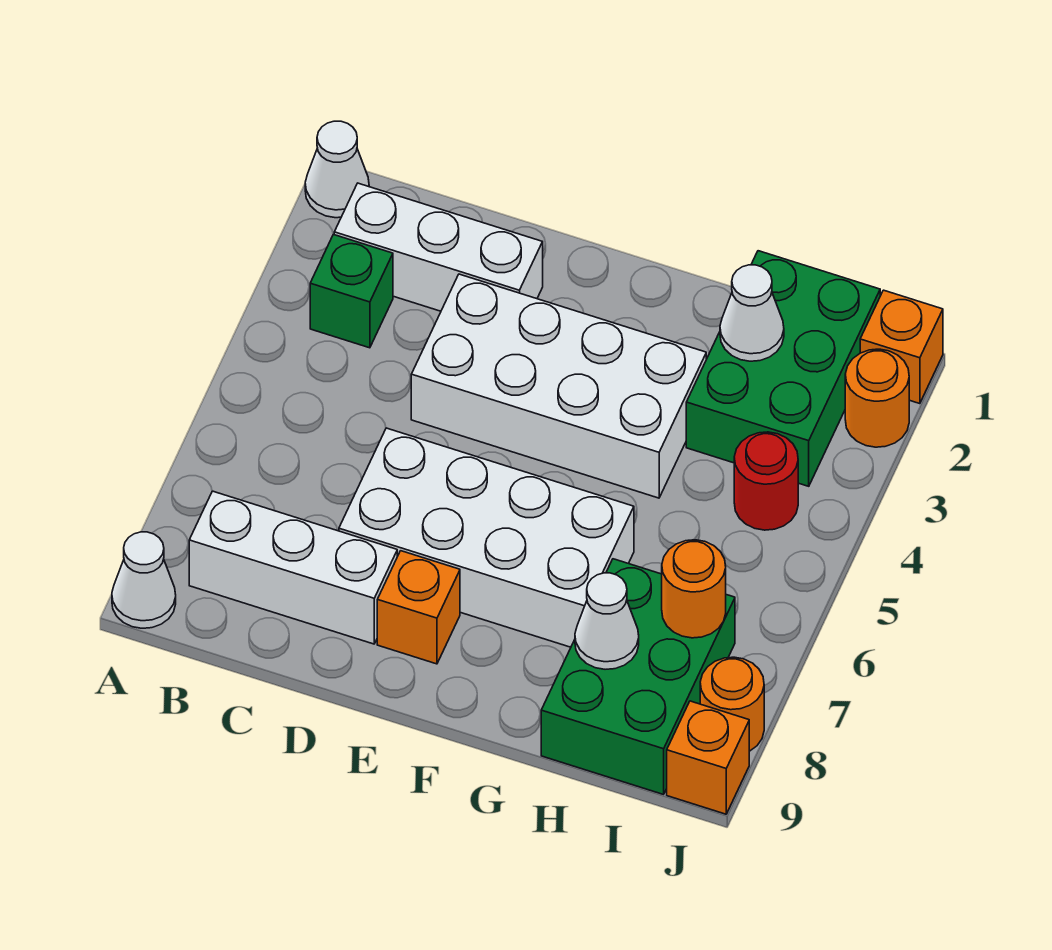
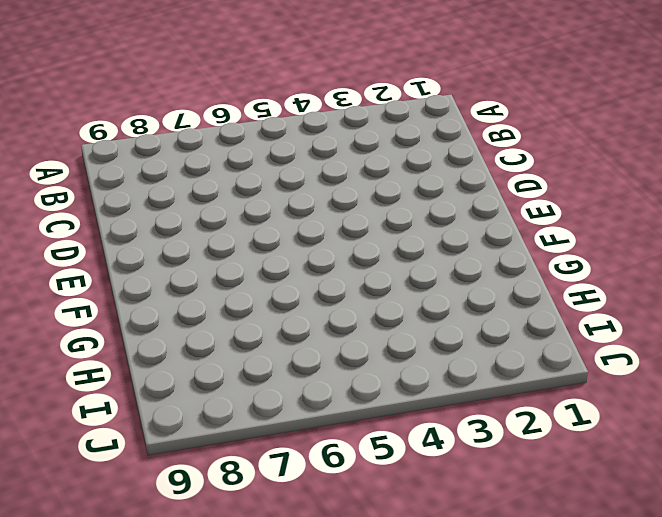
none -> white cone A1 level 1
none -> white cone A9 level 1
none -> white brick B2:D2 level 1

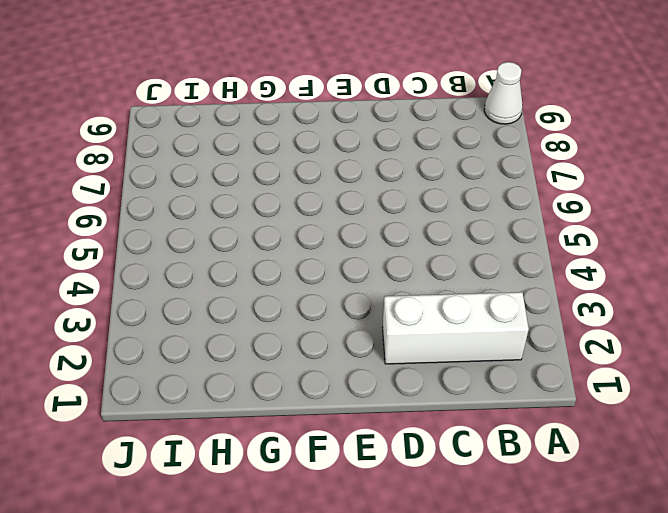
none -> white cone A1 level 1
none -> green brick B3 level 1
none -> white brick B8:D8 level 1

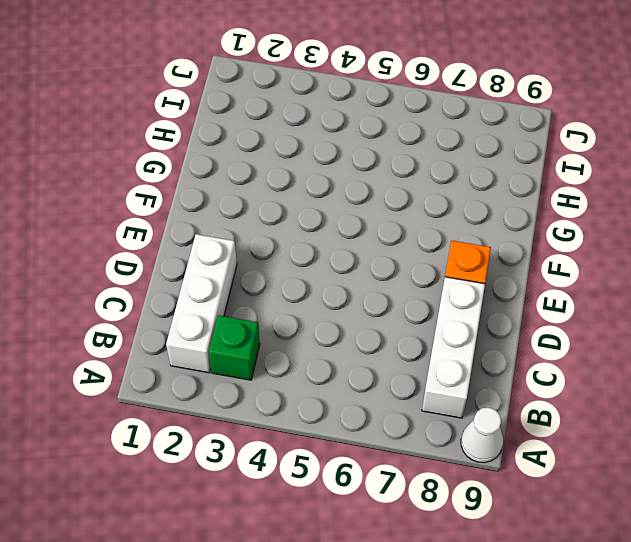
none -> white cone A1 level 1
none -> white brick D3:G4 level 1
none -> white brick D6:G7 level 1

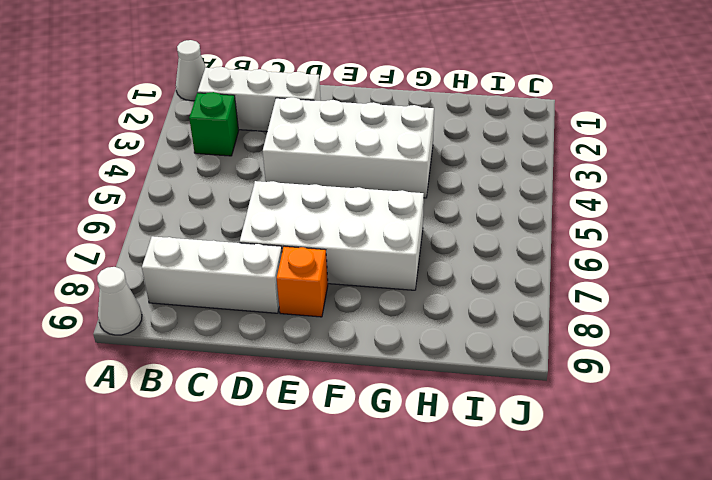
none -> green brick H1:I3 level 1
none -> green brick H7:I9 level 1
none -> red round brick I4 level 1

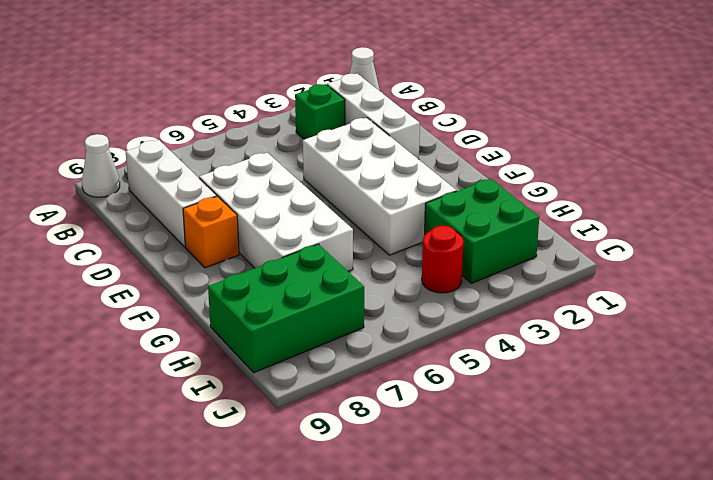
green brick H2:I3 level 1 -> green brick H1:I3 level 1
none -> orange brick J1 level 1
none -> orange round brick J2 level 1
none -> orange round brick J8 level 1

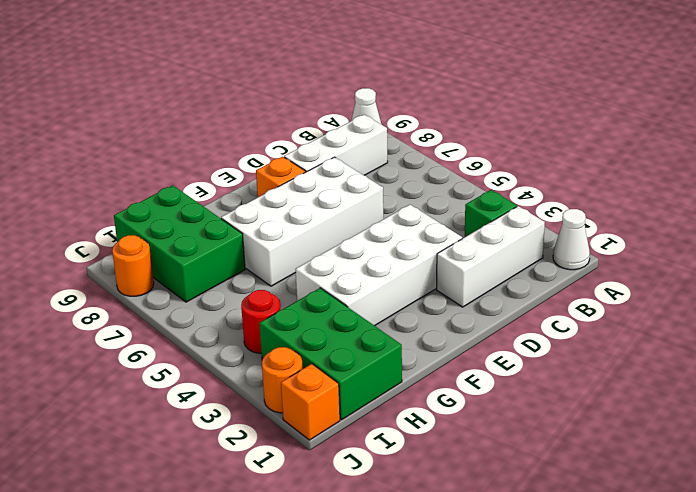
none -> orange brick J9 level 1
none -> white cone H2 level 2
none -> white cone H8 level 2

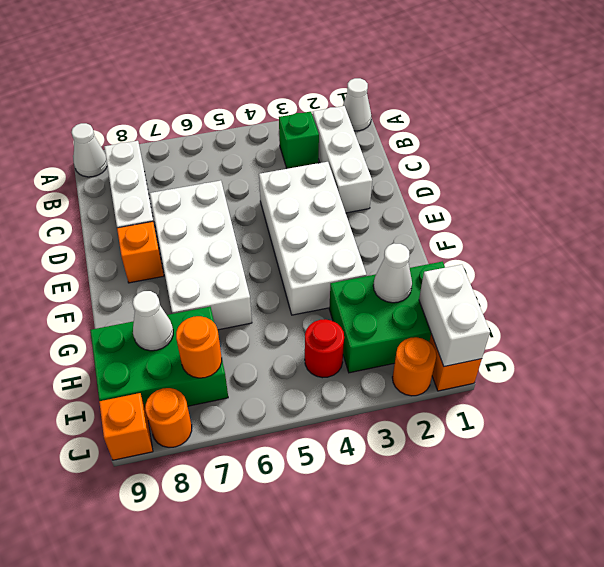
white brick I1:J1 level 2 -> none

